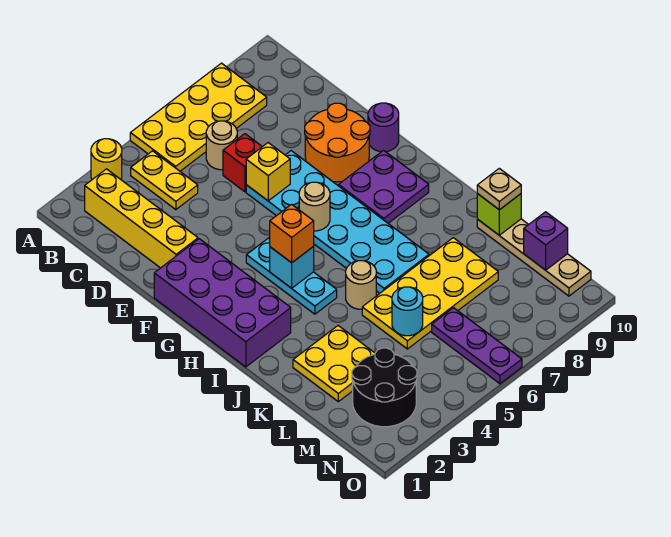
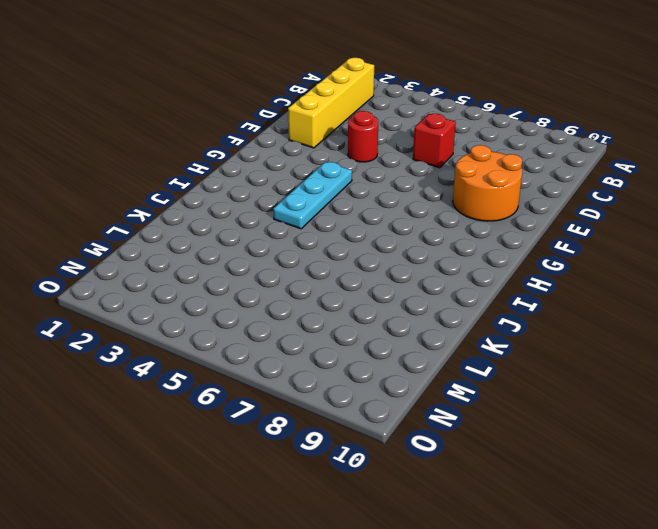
red round brick E4 level 1 -> none
none -> yellow round brick A3 level 1
none -> yellow plate A5:B8 level 1
none -> yellow plate B4:C4 level 1

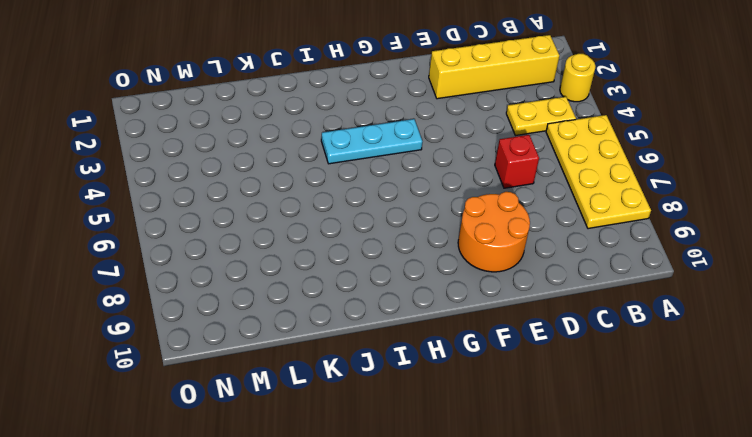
none -> tan round brick C6 level 1
none -> cyan plate E6:J7 level 1
none -> purple brick F1:I2 level 1

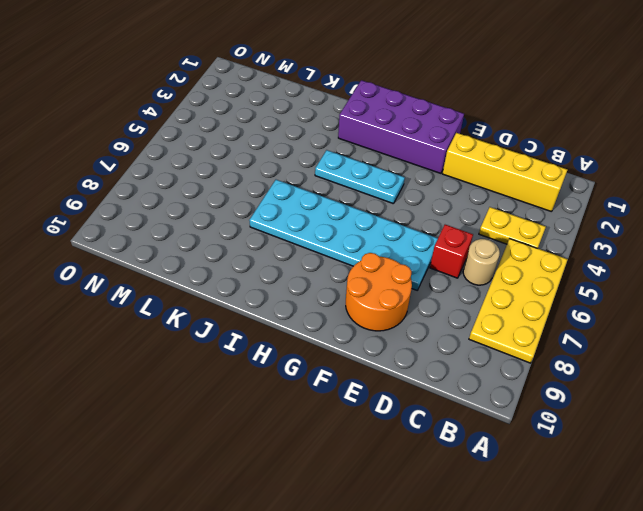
none -> yellow round brick A3 level 1
none -> purple round brick F10 level 1
none -> purple plate G8:H9 level 1

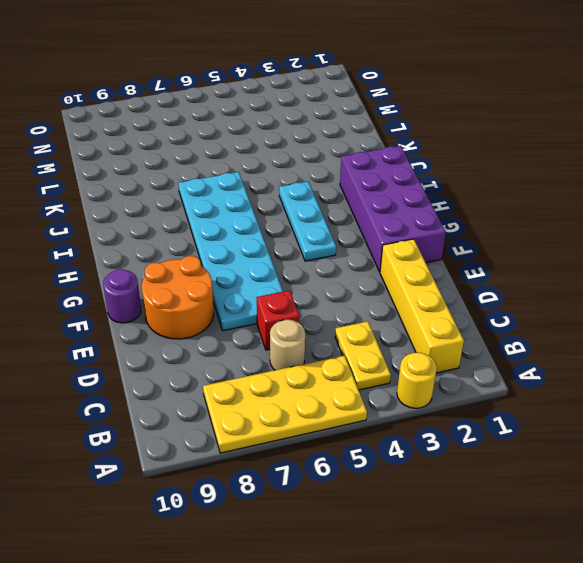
none -> purple plate G8:H9 level 1
none -> tan round brick J5 level 1
none -> yellow plate K2:L3 level 1

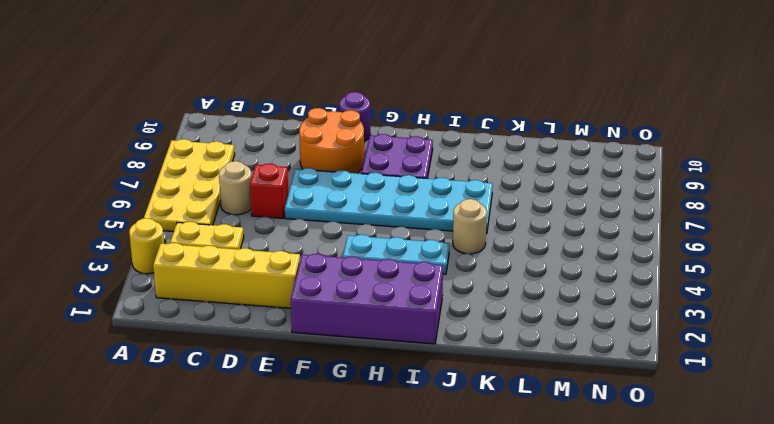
none -> yellow plate K2:L3 level 1
none -> yellow plate K5:L8 level 1
none -> tan plate K10:N10 level 1

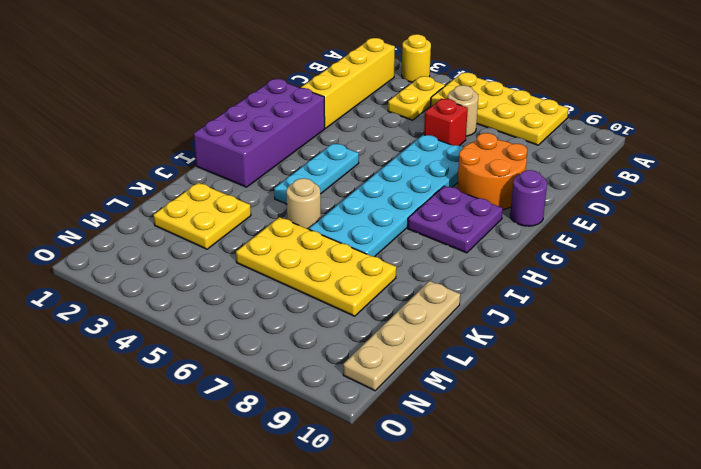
none -> black round brick M2:N3 level 1
none -> purple plate M6:O6 level 1
none -> yellow brick E6 level 2

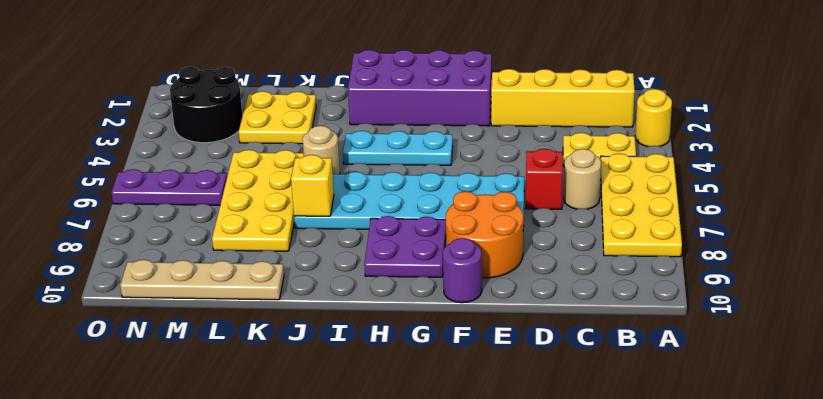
yellow brick J7 level 2 -> yellow brick E6 level 2
none -> tan round brick G6 level 2
none -> cyan brick H4 level 2
none -> lime brick K10 level 2

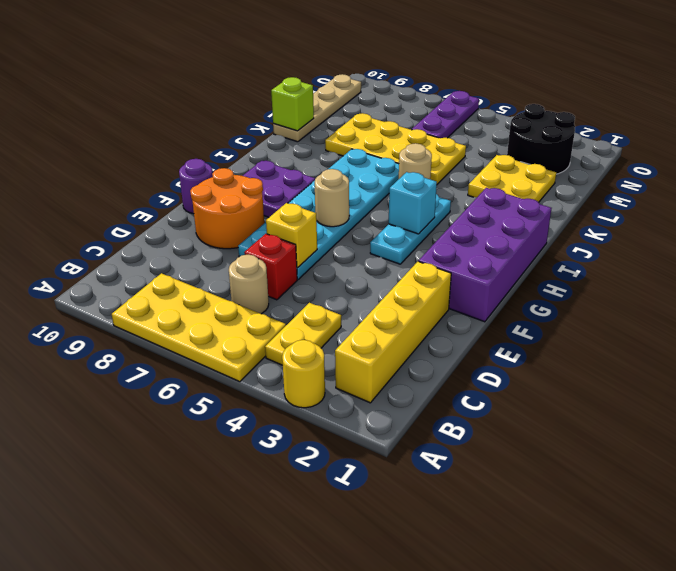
none -> cyan round brick L5 level 2
none -> purple brick M10 level 2
none -> orange brick H4 level 3

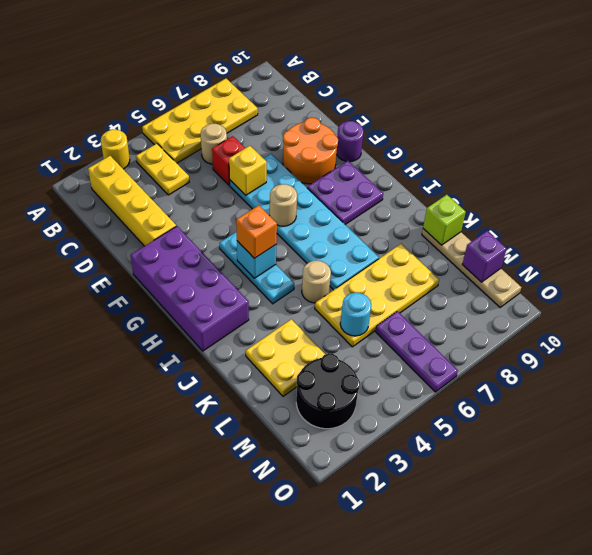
none -> tan plate K10 level 3

